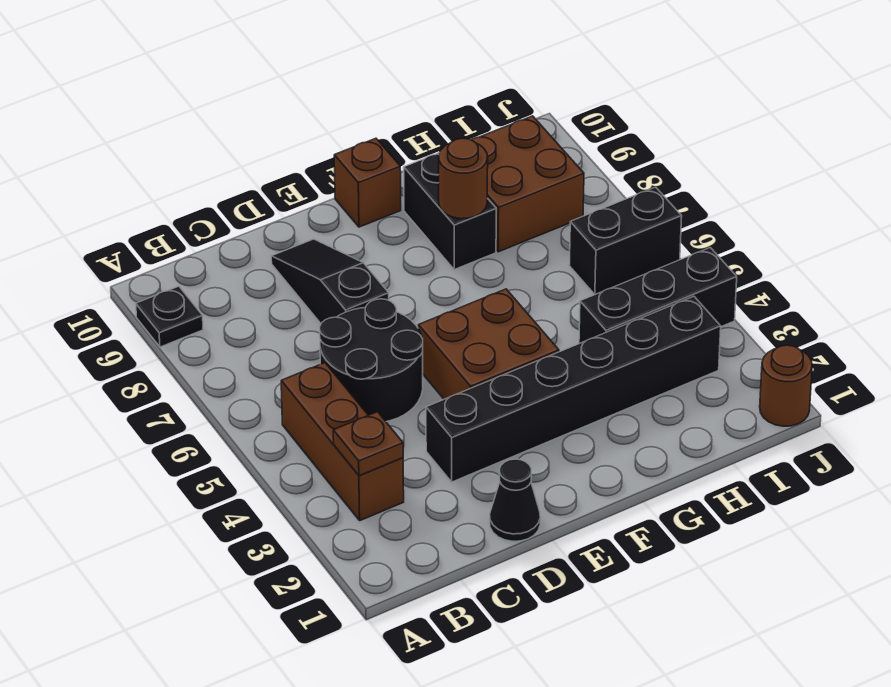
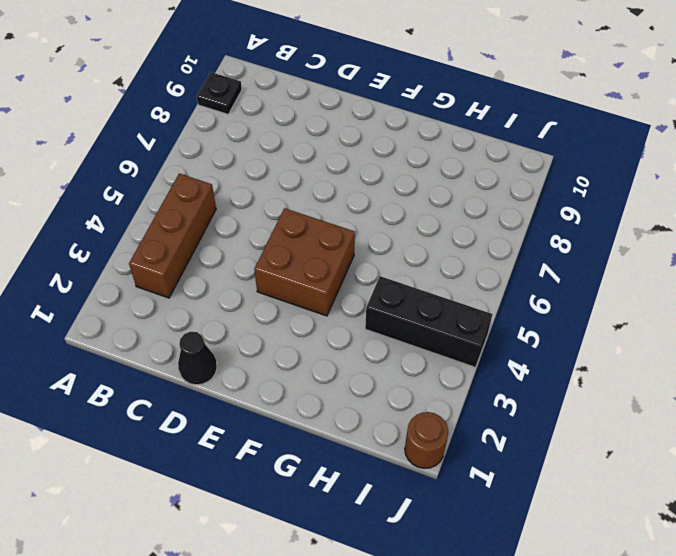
none -> black round brick C5:D6 level 1
none -> black brick D3:I3 level 1
none -> black slope D7:D9 level 1 top 7

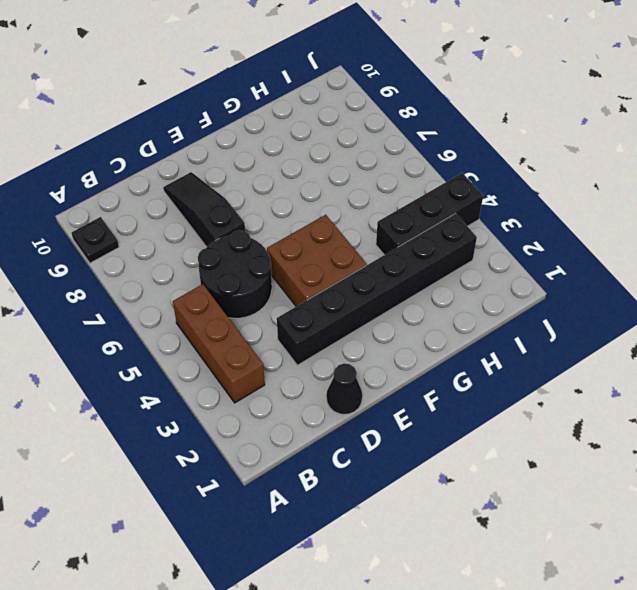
none -> brown brick F10 level 1
none -> black brick G8:G9 level 1
none -> brown brick H8:I9 level 1

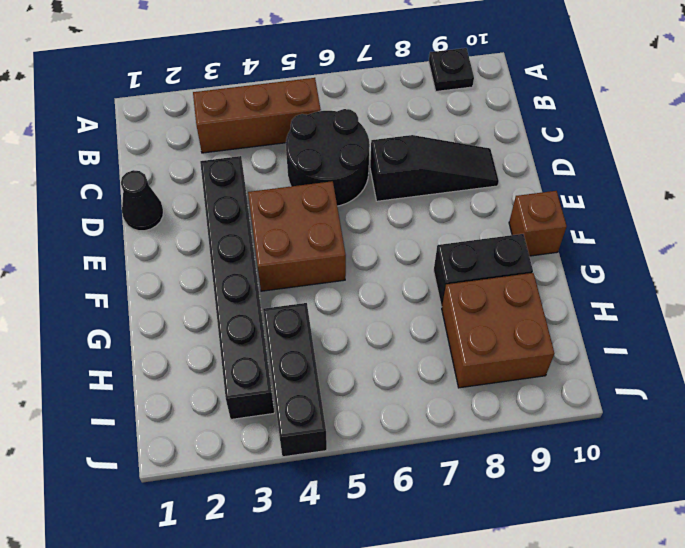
none -> black brick I6:J6 level 1
none -> brown round brick J1 level 1
none -> brown plate B3 level 2

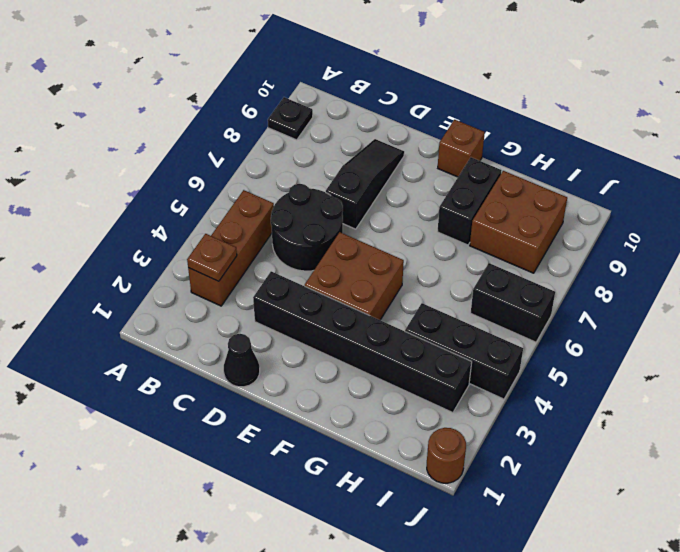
none -> brown round brick G8 level 2

